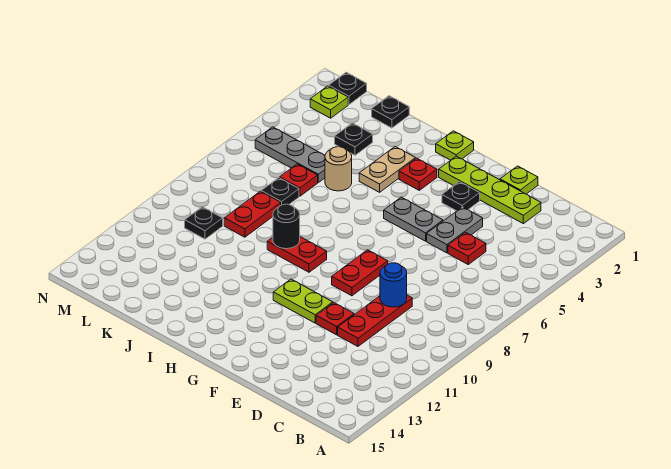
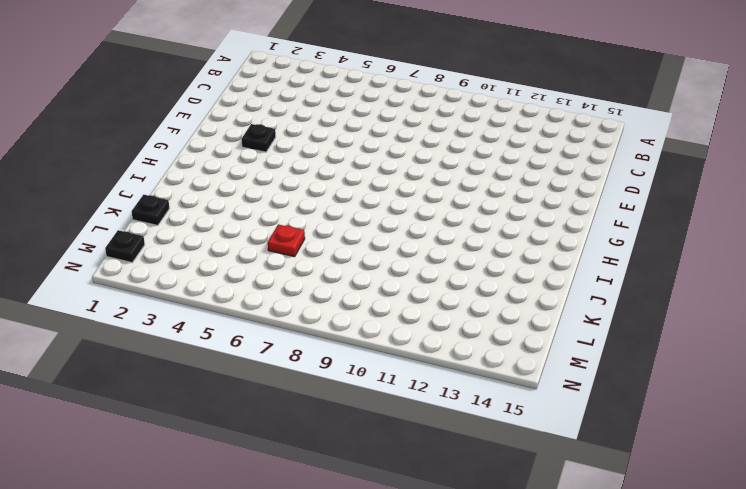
none -> lime plate D2:G2 level 1
none -> red plate D5 level 1
none -> red plate D9:D11 level 1

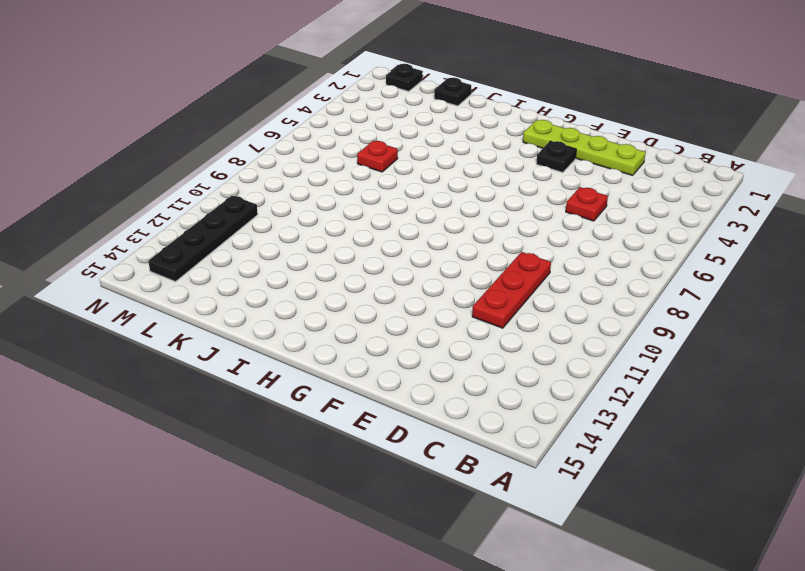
black plate M11:M14 level 1 -> none
none -> lime plate E1 level 1
none -> grey plate E4:E5 level 1
none -> red plate E11 level 1

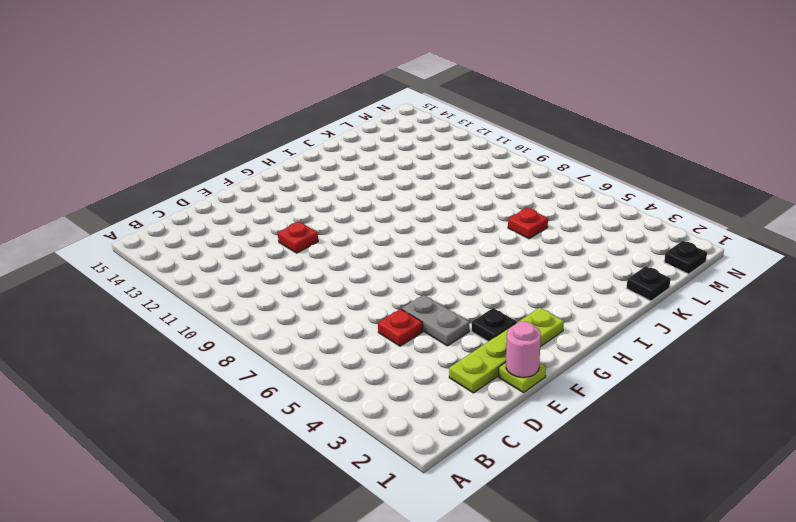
pink round brick E1 level 2 -> none
none -> red plate D9:D11 level 1
none -> grey plate F5:G5 level 1
none -> red plate F8:F9 level 1

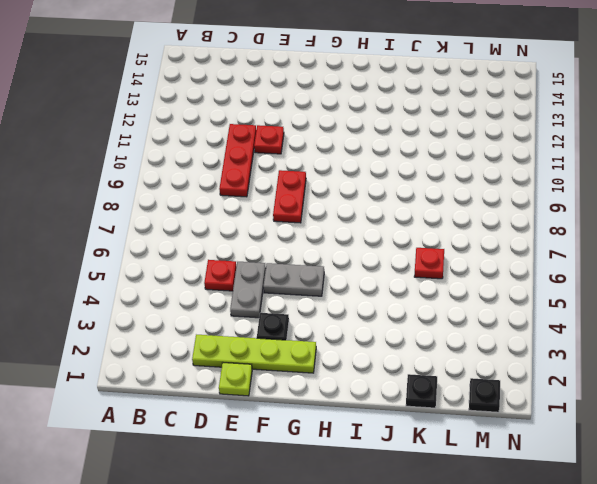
none -> lime plate F11:G11 level 1
none -> lime plate H1 level 1
none -> red plate H3 level 1

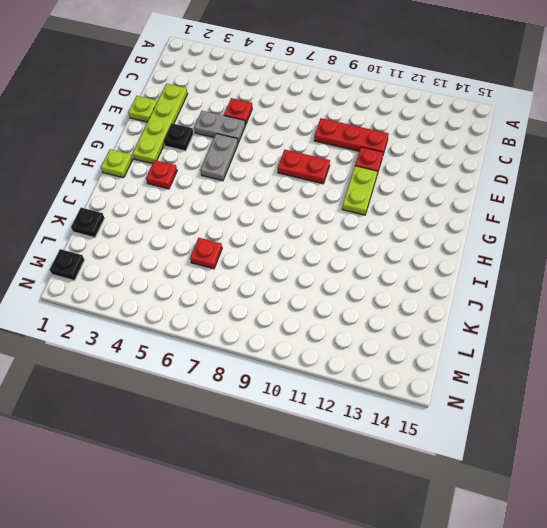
none -> red plate H9:I9 level 1
none -> tan plate I3:I4 level 1
none -> tan round brick J5 level 1

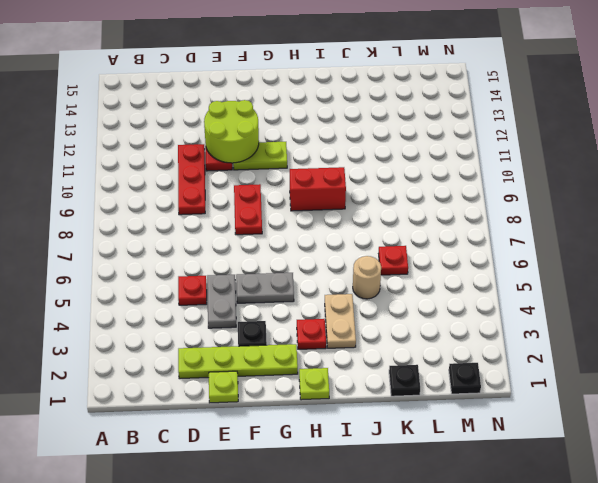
lime round brick E11:F12 level 2 -> none
red brick H9:I9 level 1 -> red plate H9:I9 level 1
none -> black plate K3 level 1
none -> grey plate K5:M5 level 1
none -> black plate K7 level 1

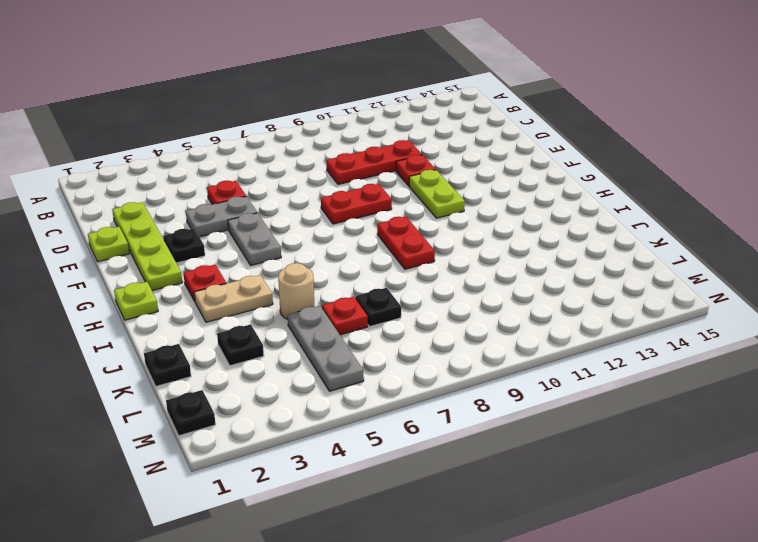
none -> red plate K8:K9 level 1
none -> black plate L10 level 1
none -> lime plate M2 level 1

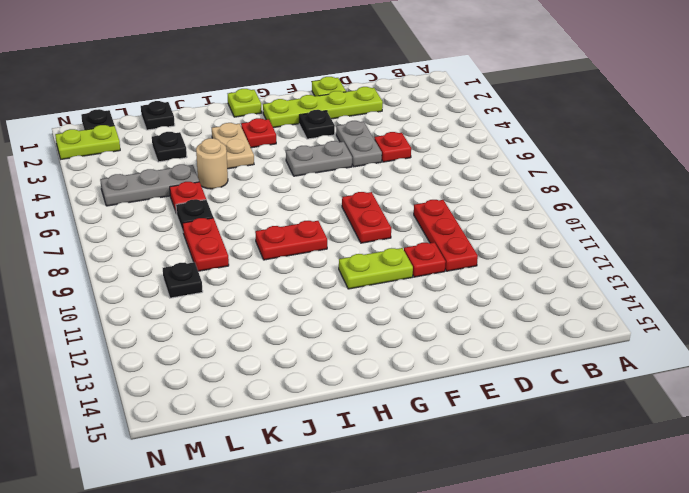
lime plate M2:N2 level 1 -> lime plate M2 level 1
none -> blue round brick D9 level 2
none -> black round brick I9 level 2

